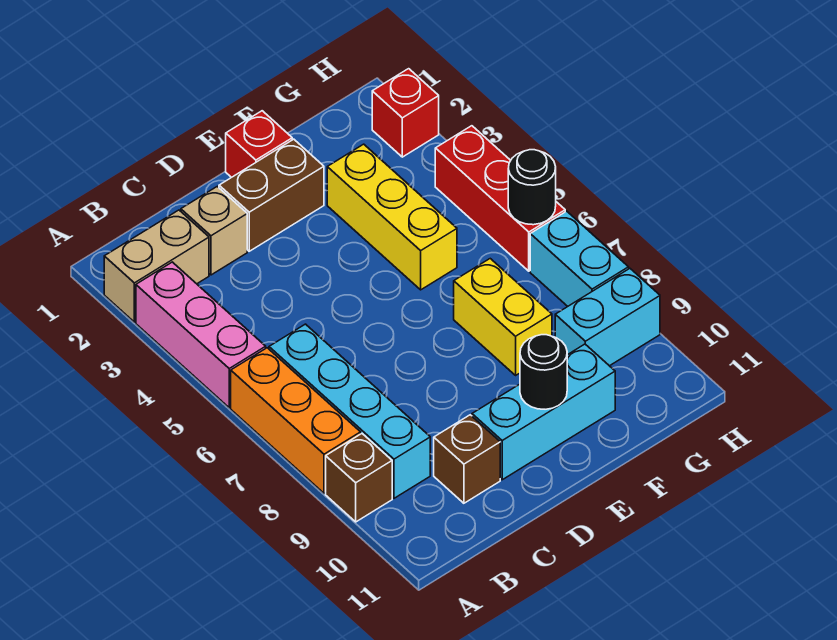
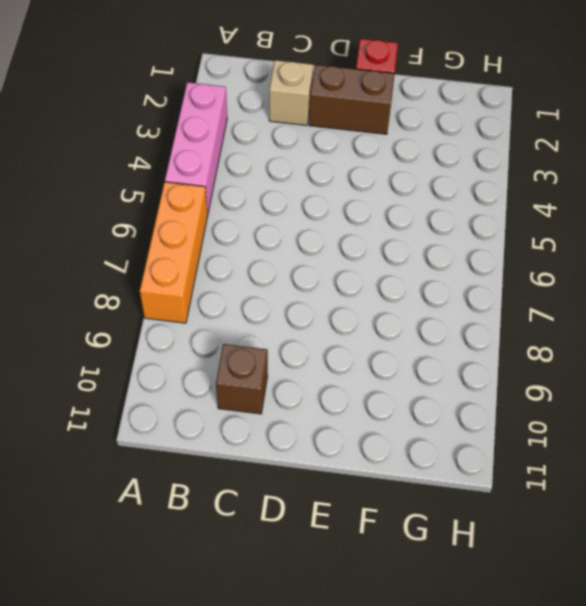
none -> tan brick A2:B2 level 1
none -> brown brick A9 level 1
none -> cyan brick B6:B9 level 1

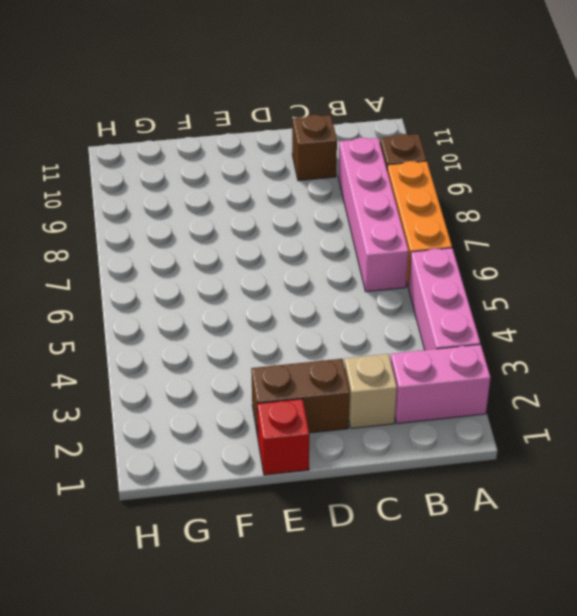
pink brick A2:B2 level 1 -> tan brick A2:B2 level 1
pink brick B6:B9 level 1 -> cyan brick B6:B9 level 1
none -> cyan brick D10:F10 level 1
none -> yellow brick F3:F5 level 1
none -> yellow brick F7:F8 level 1

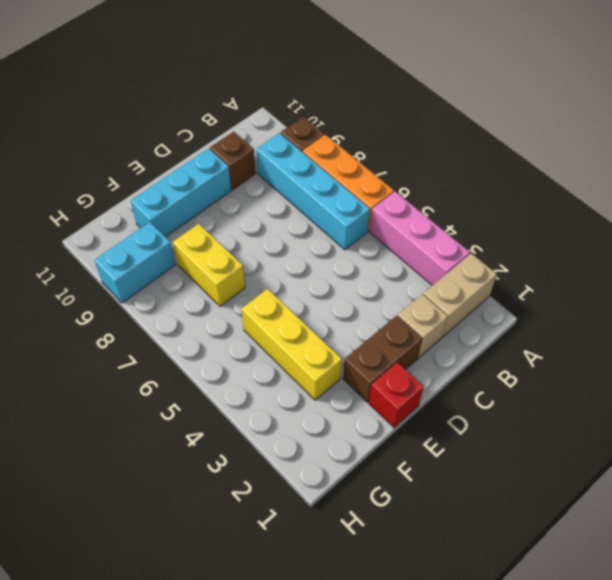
none -> red brick H2 level 1
none -> red brick H4:H6 level 1
none -> cyan brick H7:H8 level 1

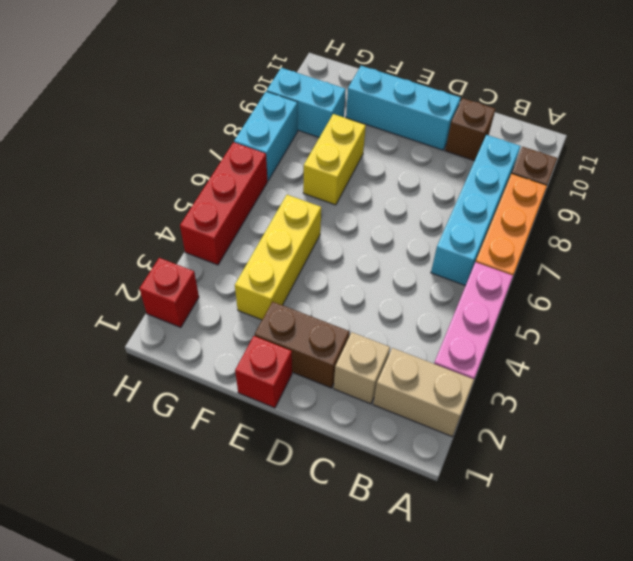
none -> black round brick E10 level 2
none -> black round brick H6 level 2

